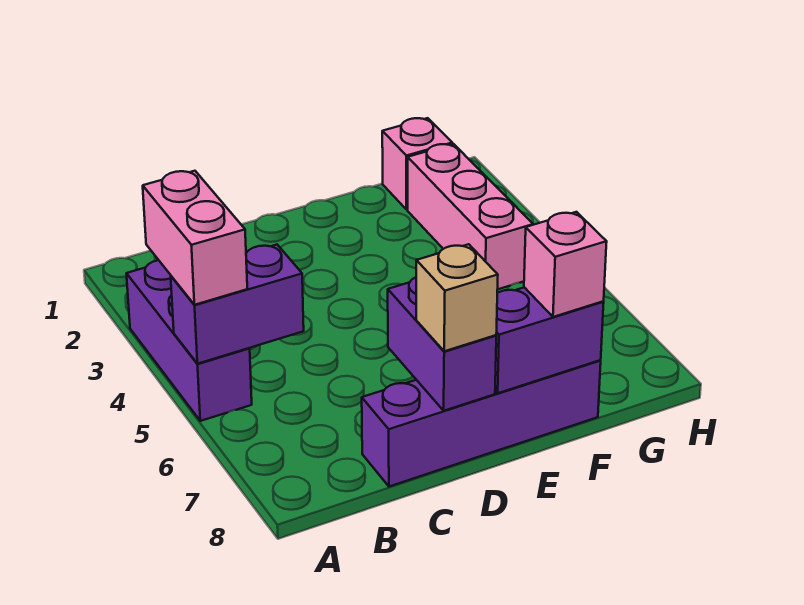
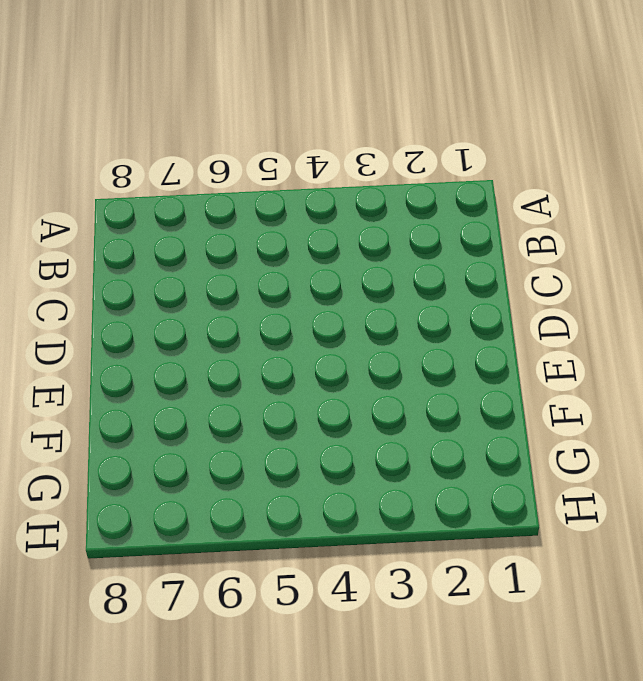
none -> purple brick A3:A5 level 1
none -> purple brick C8:F8 level 1

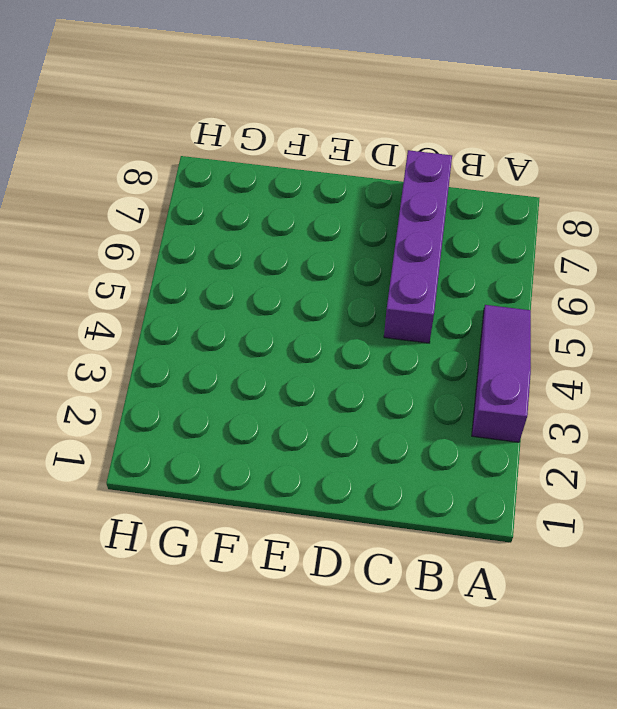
purple slope A3:A5 level 1 top 3 -> purple brick A3:A5 level 1
purple brick C5:C8 level 1 -> purple brick C8:F8 level 1
none -> pink brick G1 level 1
none -> pink brick G2:G4 level 1

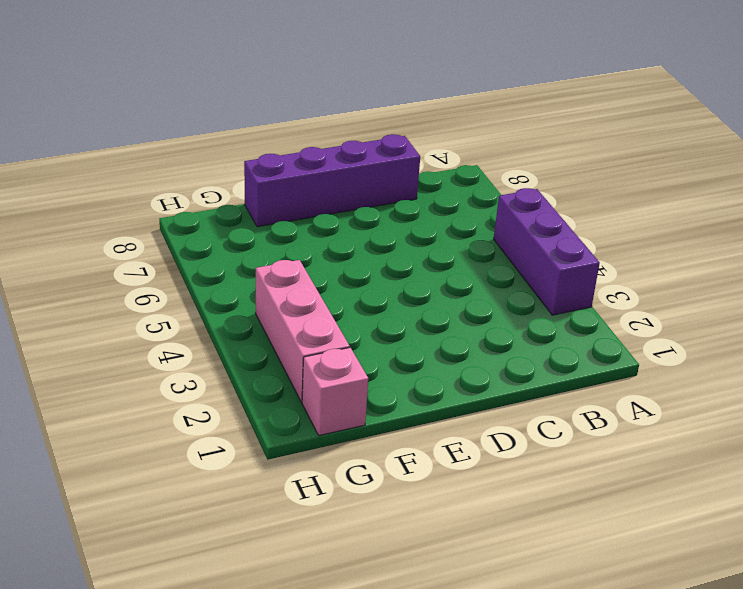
none -> purple brick A5:B5 level 2
none -> purple brick D7:D8 level 2

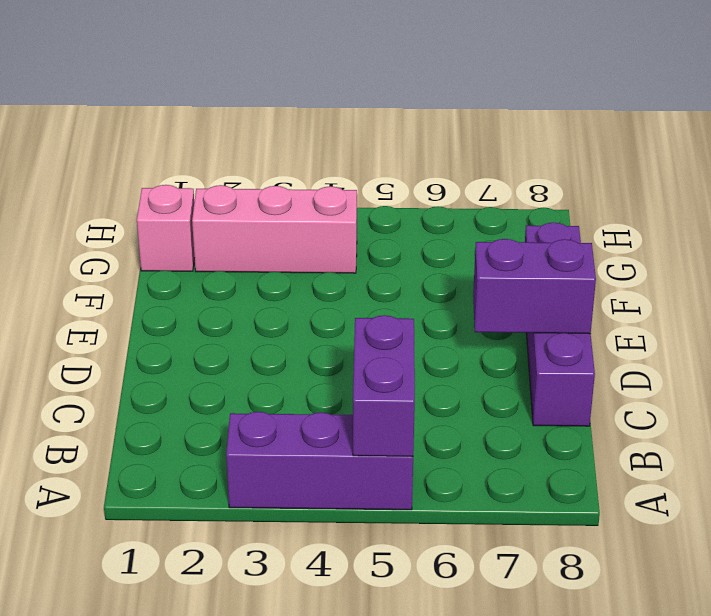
none -> purple brick E8:F8 level 2
none -> pink brick A4:A5 level 3

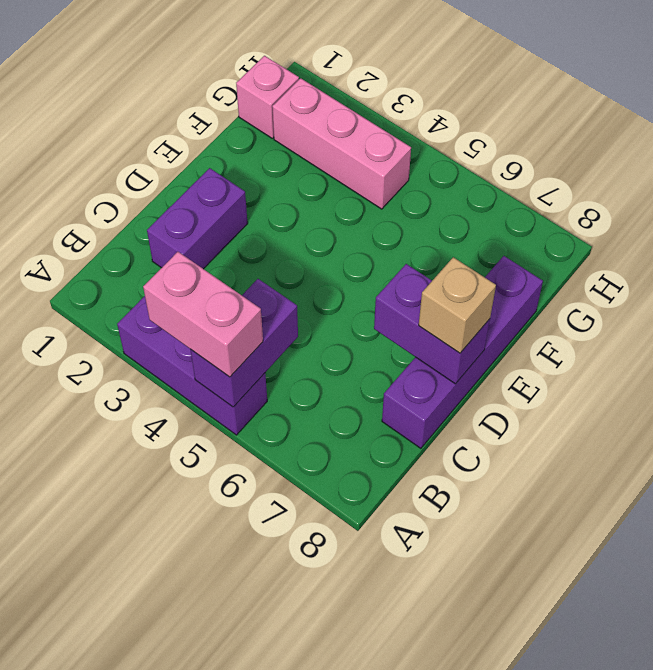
purple brick C2:D2 level 1 -> purple brick E8:F8 level 2
none -> pink brick F8 level 3

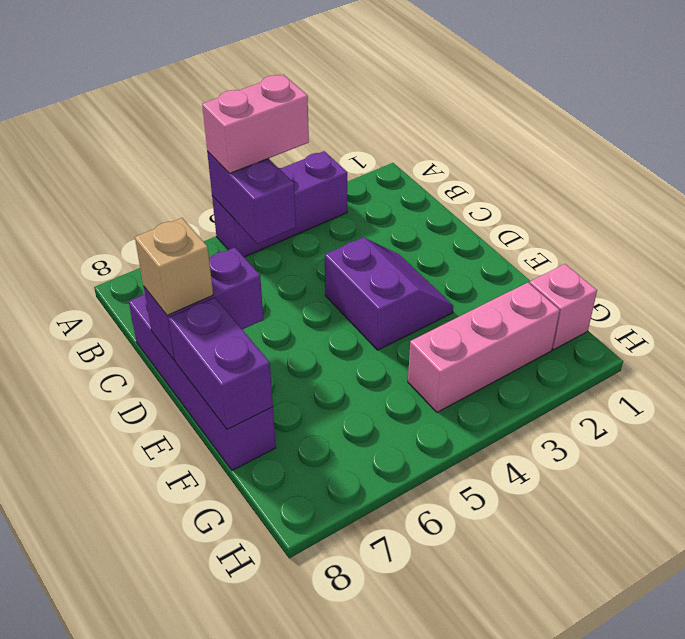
purple slope D3:E4 level 1 top 4 -> none
none -> pink brick F8 level 3

